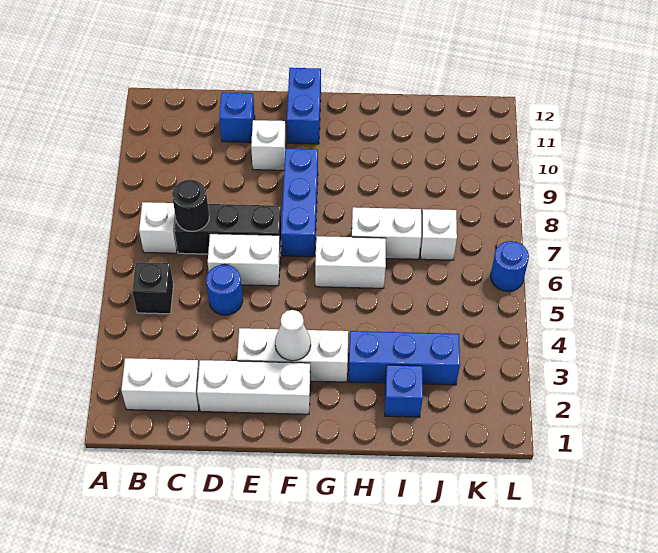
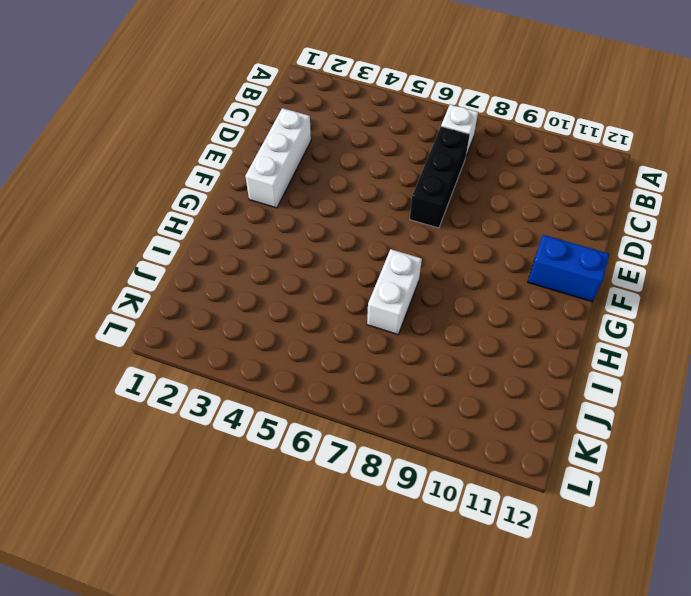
none -> white brick B2:C2 level 1
none -> black brick B5 level 1
none -> blue round brick D5 level 1

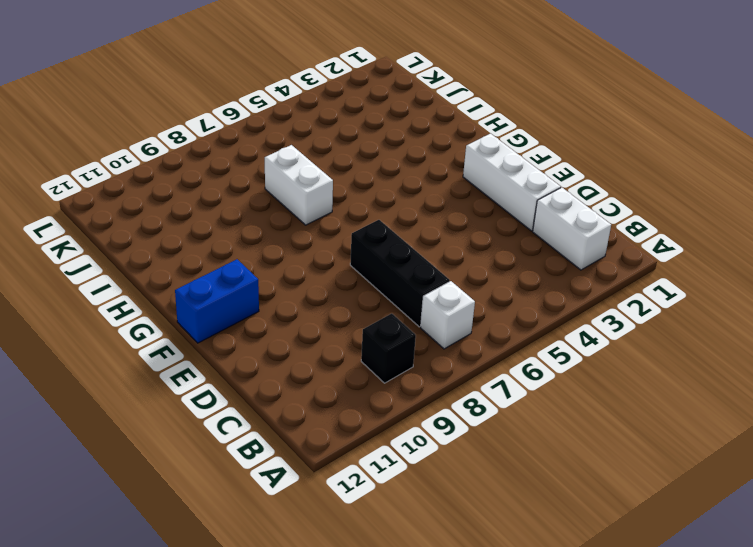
black brick B9 level 1 -> black brick B5 level 1
none -> blue round brick D5 level 1
none -> white brick D6:E6 level 1
none -> blue brick D11 level 1

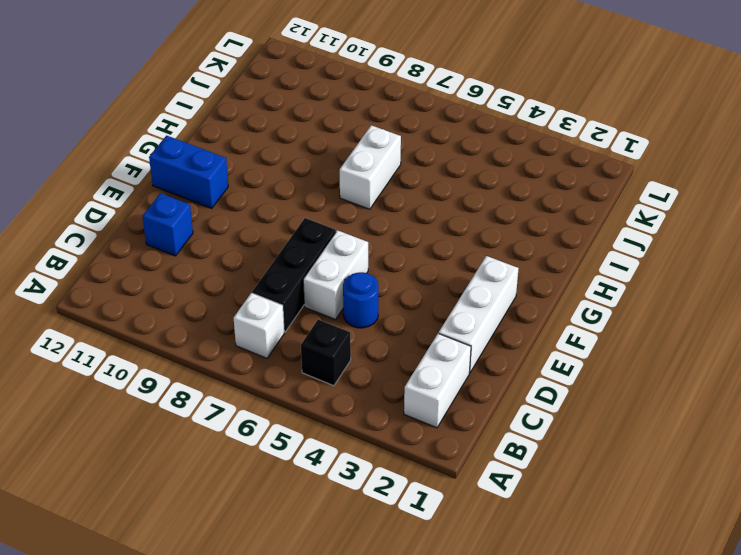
none -> white brick E3:G3 level 1
none -> white brick E10 level 1
none -> blue brick F7:F9 level 1

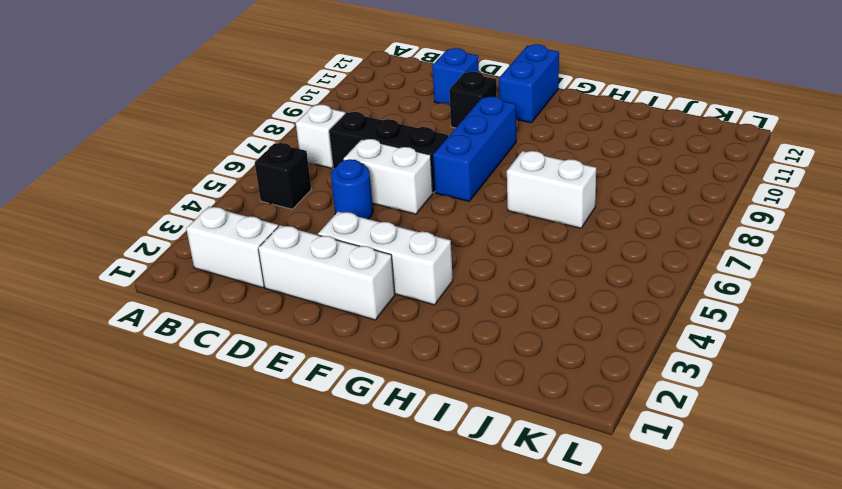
black brick E10 level 1 -> white brick E10 level 1
none -> white brick G6:H6 level 1
none -> blue brick H3:J3 level 1
none -> blue brick I2 level 1

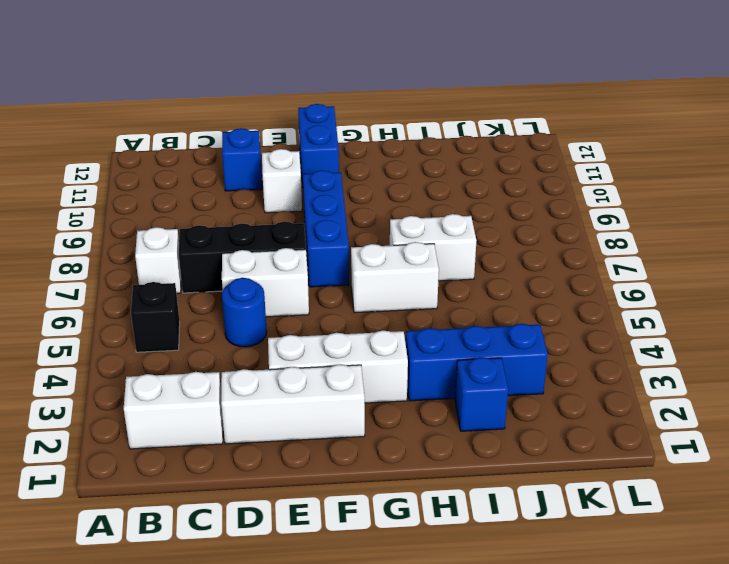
none -> white brick J7 level 1
none -> blue round brick L6 level 1
none -> black round brick C7 level 2

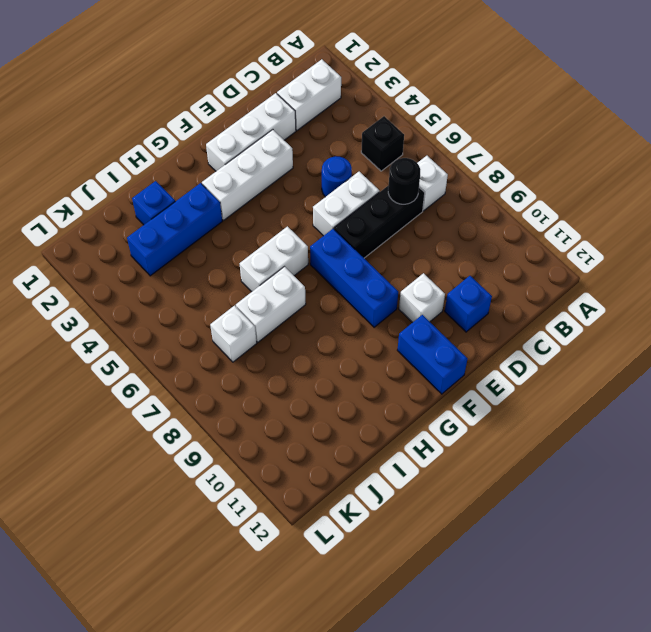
none -> blue round brick L6 level 1
none -> white cone F3 level 2

